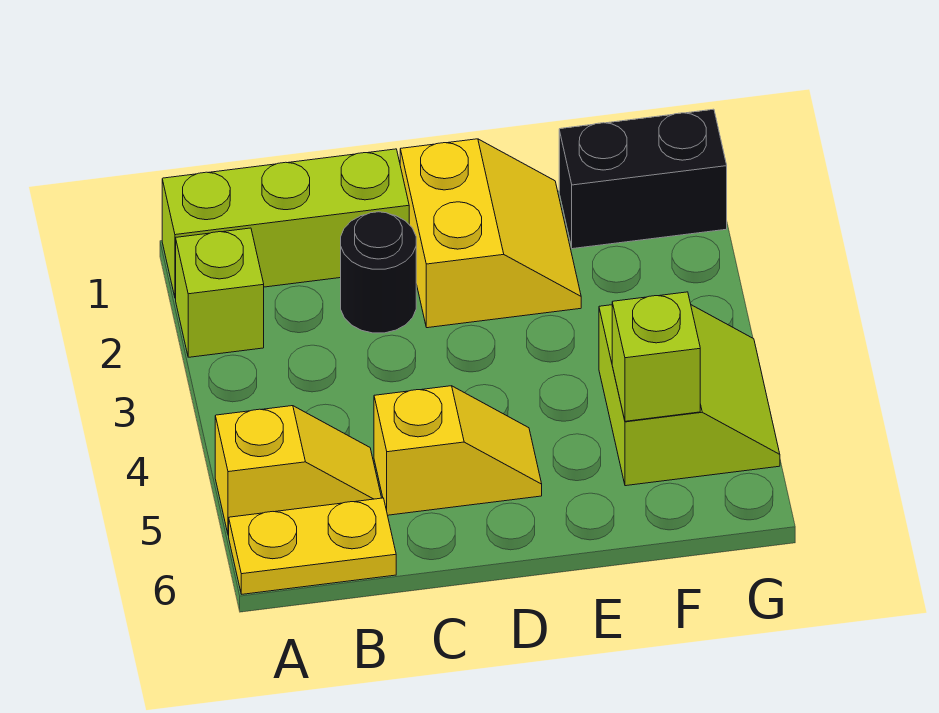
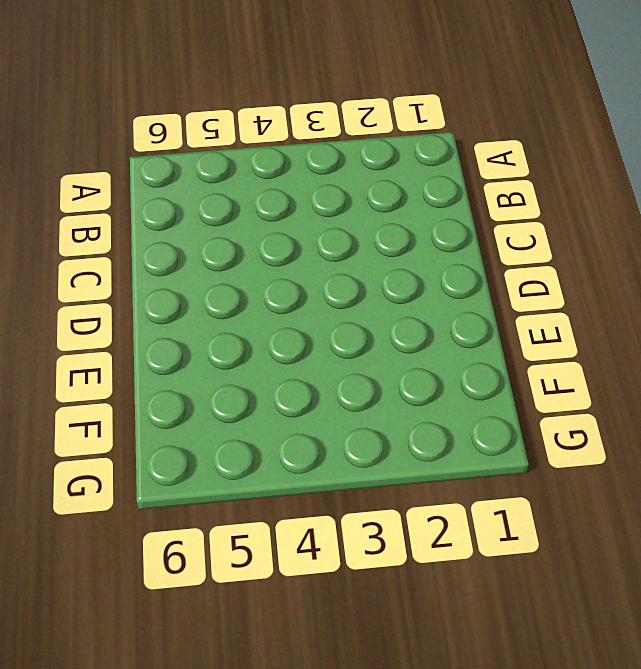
none -> lime brick A1:C1 level 1
none -> lime brick A2 level 1

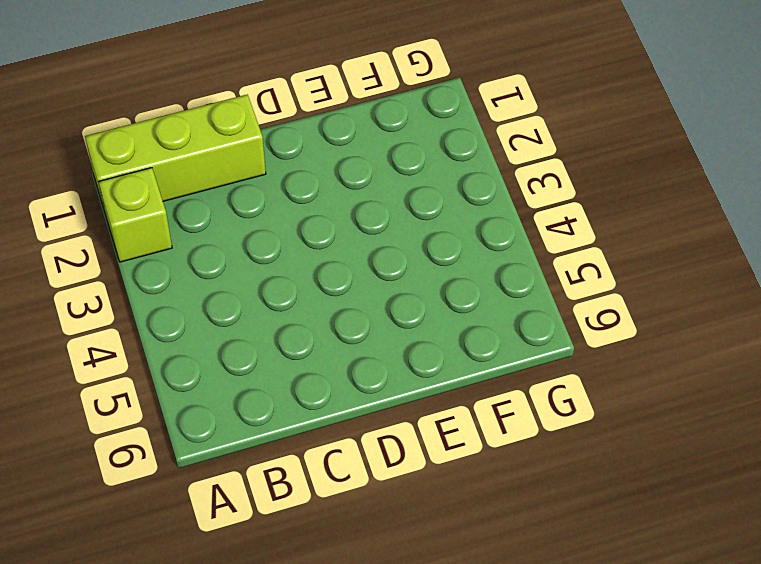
none -> yellow slope A5:B5 level 1 top A
none -> yellow plate A6:B6 level 1

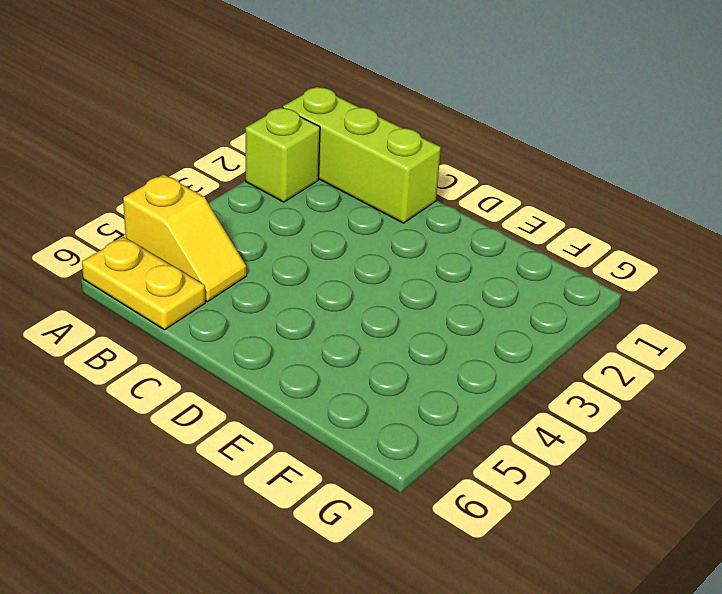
none -> black round brick C2 level 1
none -> yellow slope C5:D5 level 1 top C

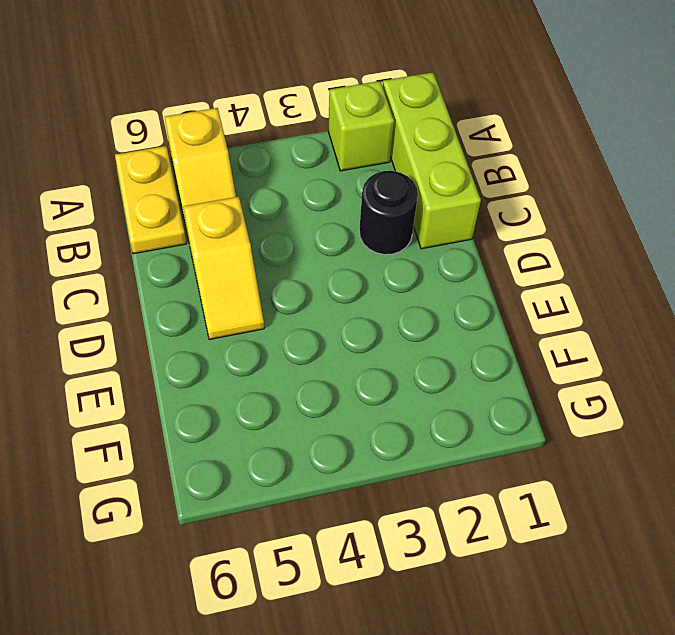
none -> yellow slope D1:E2 level 1 top D
none -> black brick F1:G1 level 1

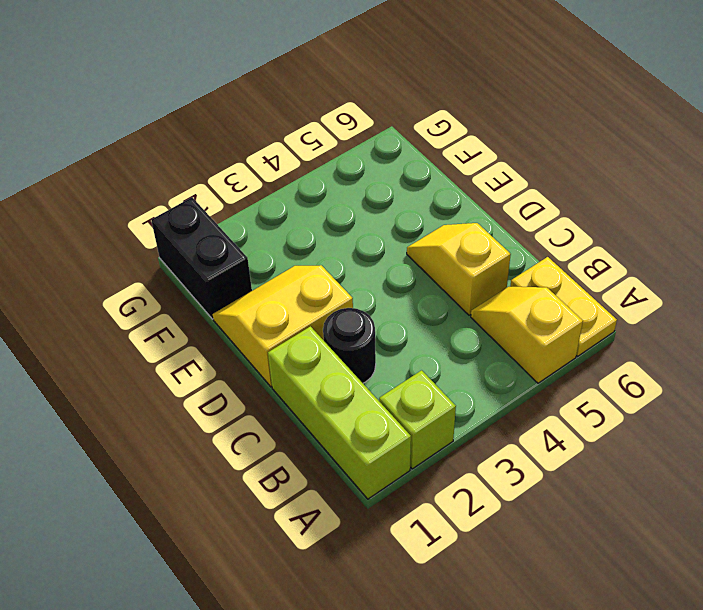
none -> lime slope F4:G5 level 1 top F
none -> lime brick F5 level 2

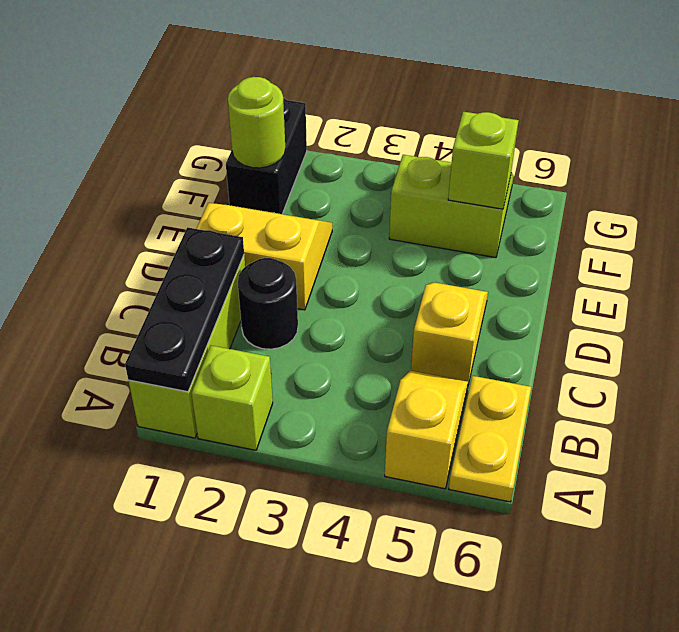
black plate A1:C1 level 2 -> none
lime round brick F1 level 2 -> none

